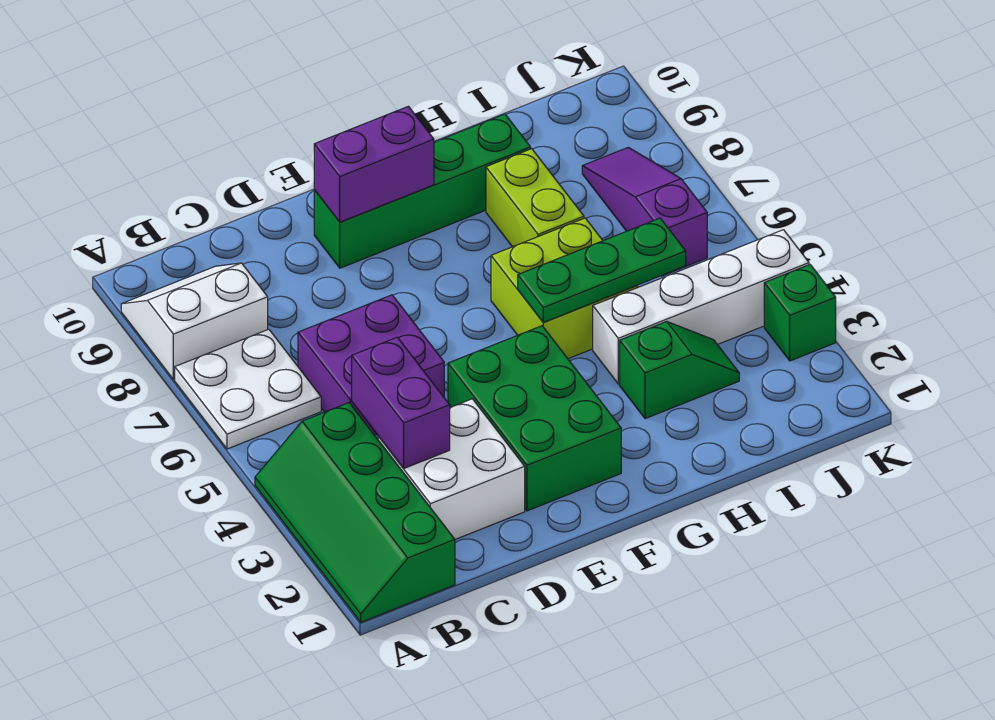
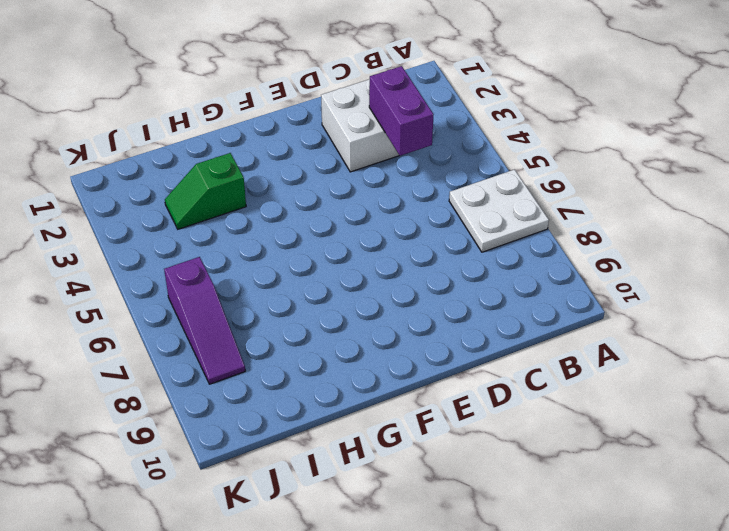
none -> green slope A1:B4 level 1 top B
none -> white slope A8:B9 level 1 top 8
none -> purple brick C5:D6 level 1

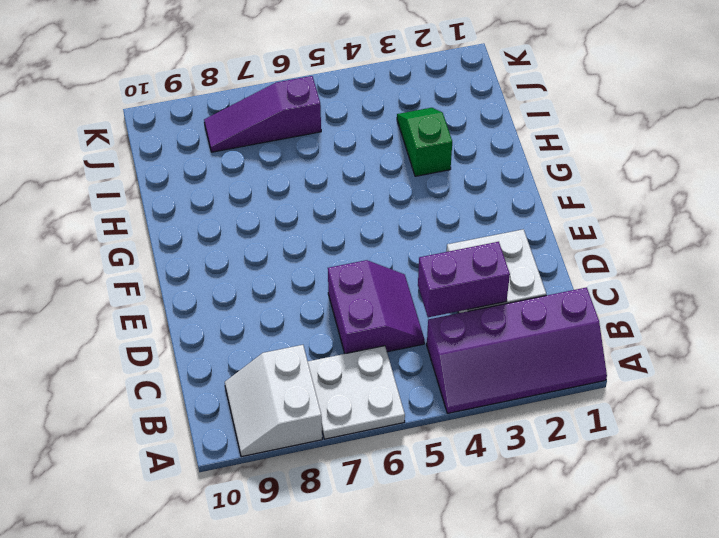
purple slope A1:B4 level 1 top B -> green slope A1:B4 level 1 top B
purple slope C5:D6 level 1 top 6 -> purple brick C5:D6 level 1
none -> green brick E2:F4 level 1
none -> green brick E9:H9 level 1
none -> lime brick G5:H6 level 1

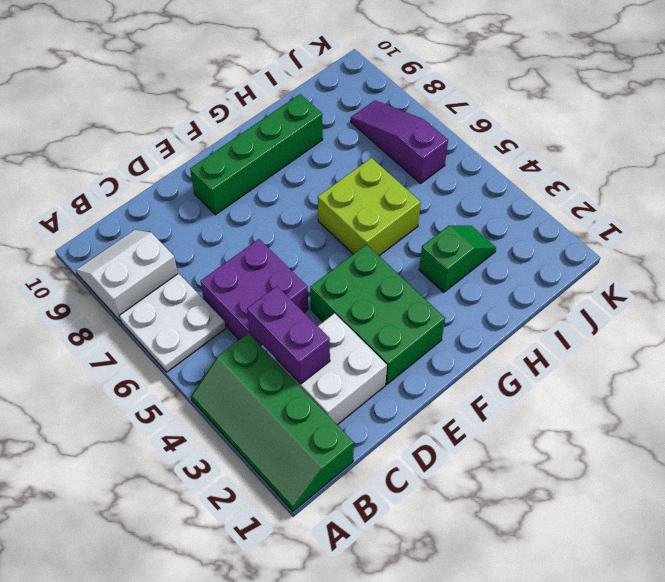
none -> white brick H4:K4 level 1
none -> lime brick H7:H8 level 1
none -> green brick K3 level 1

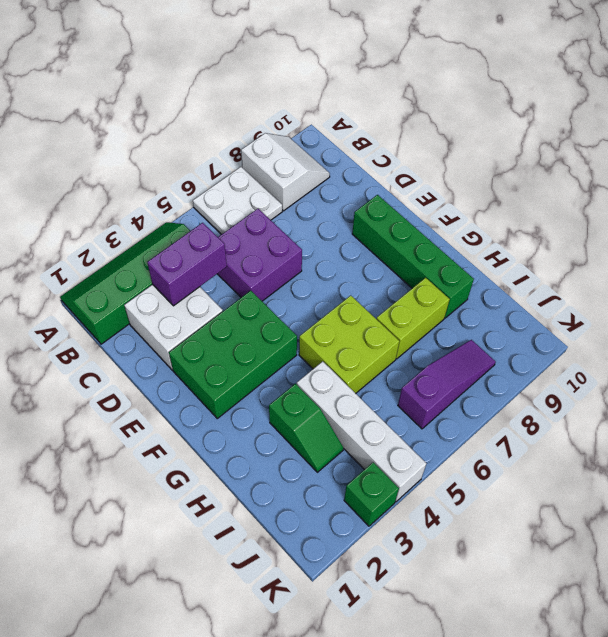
none -> purple brick E9:F9 level 2
none -> green plate G5:I5 level 2

